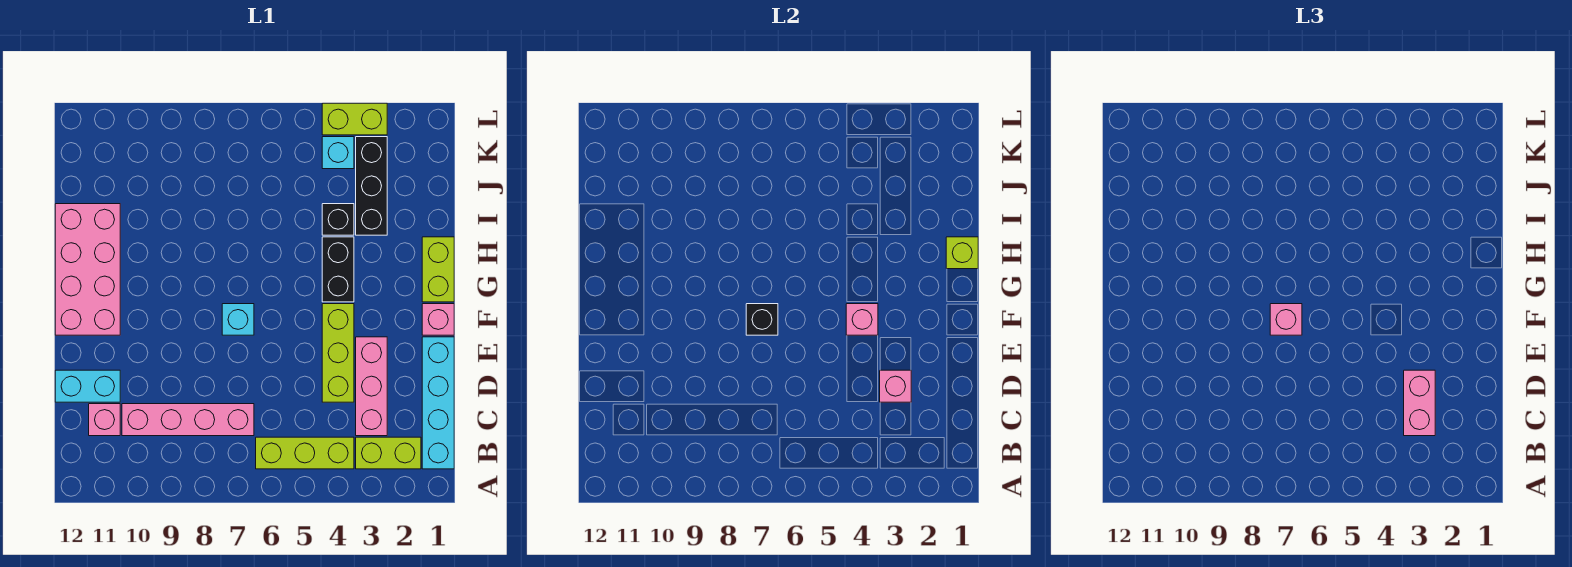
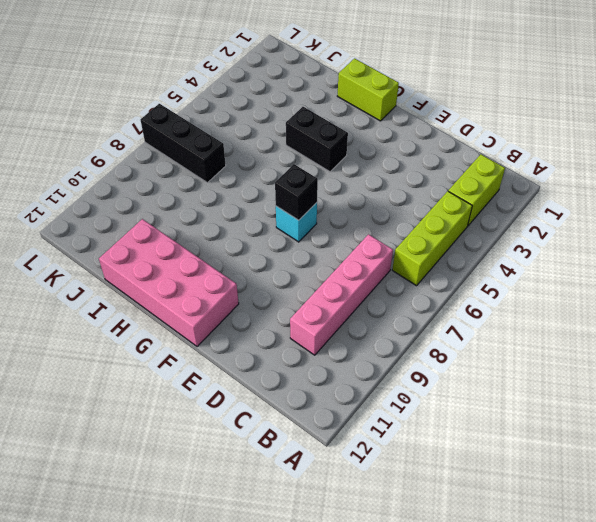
black brick J7:L7 level 1 -> black brick I3:K3 level 1
none -> cyan brick B1:E1 level 1
none -> pink brick C3:E3 level 1
none -> pink brick C11 level 1

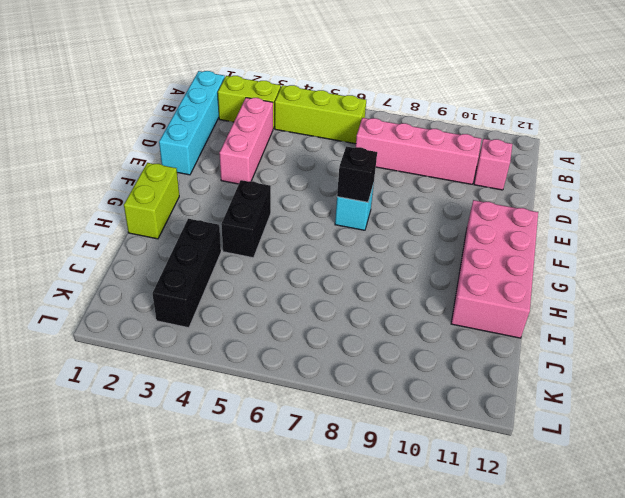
none -> lime brick D4:F4 level 1
none -> cyan brick D11:D12 level 1
none -> pink brick F1 level 1

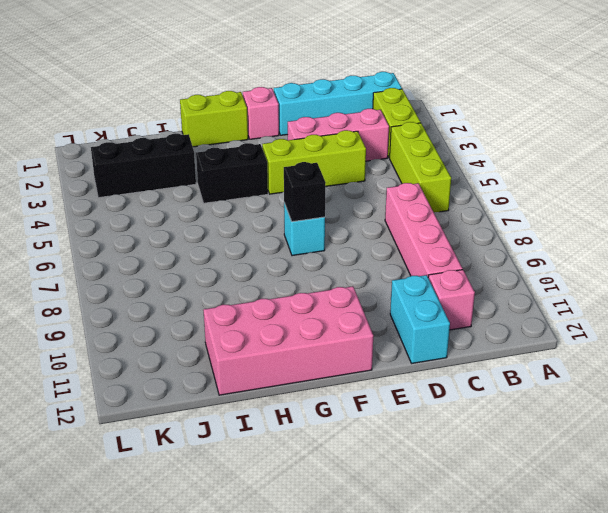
none -> black brick I4 level 1
none -> cyan brick K4 level 1
none -> lime brick L3:L4 level 1

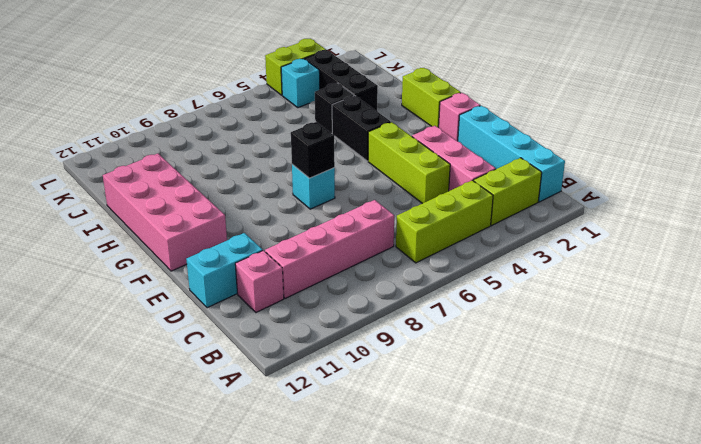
none -> pink brick D3 level 2
none -> pink brick F4 level 2
none -> lime brick H1 level 2

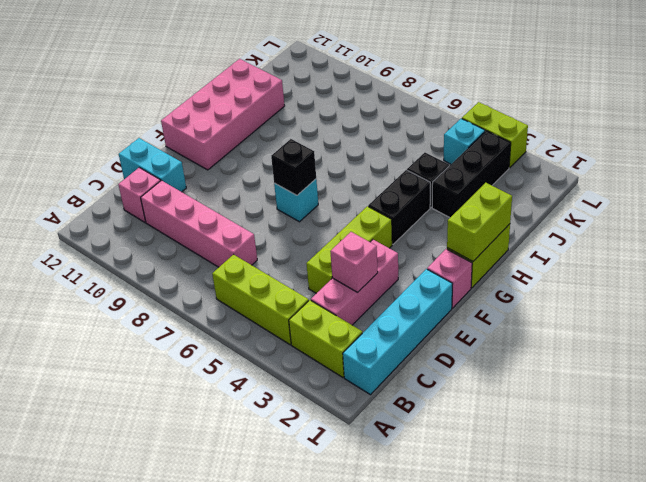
lime brick G1:H1 level 2 -> lime brick H1 level 2
none -> pink brick F4 level 2
none -> pink brick C3:D3 level 3
none -> pink brick F7 level 3

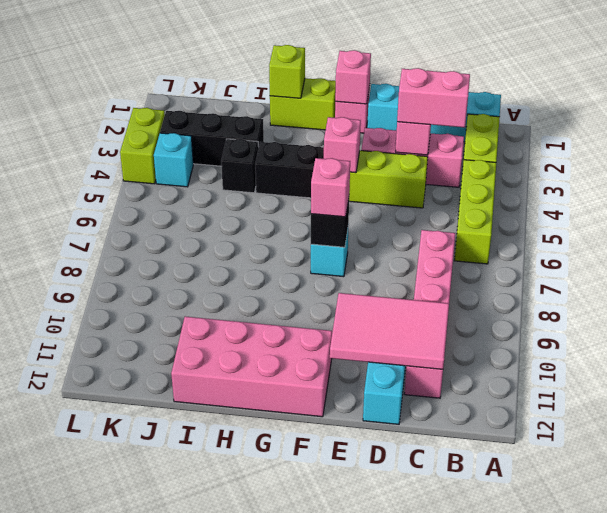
pink tile C10:E11 level 2 -> none
pink brick F1 level 2 -> none

